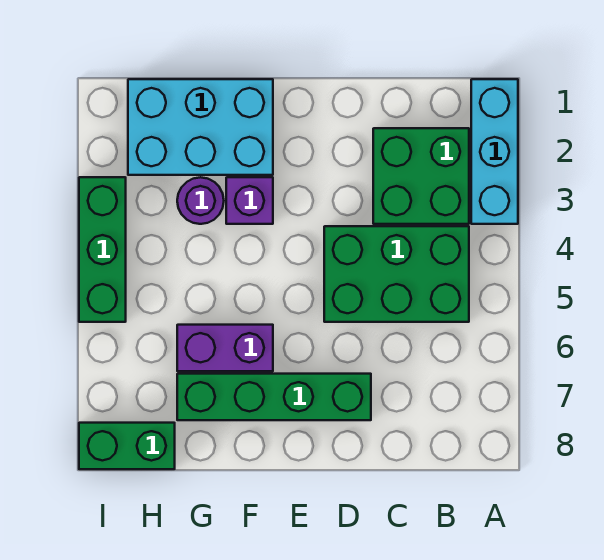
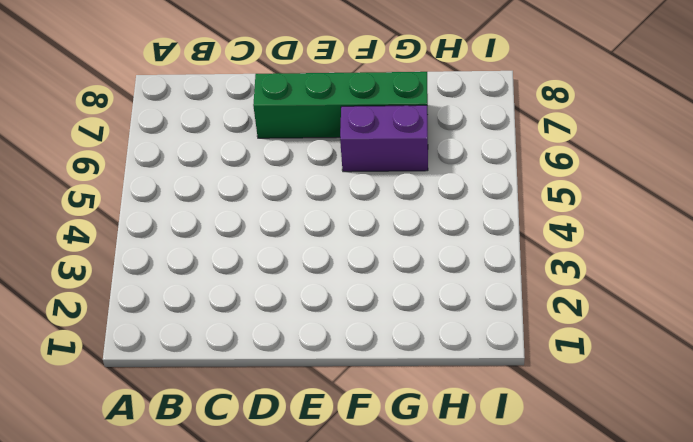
none -> cyan brick A1:A3 level 1
none -> green brick B2:C3 level 1

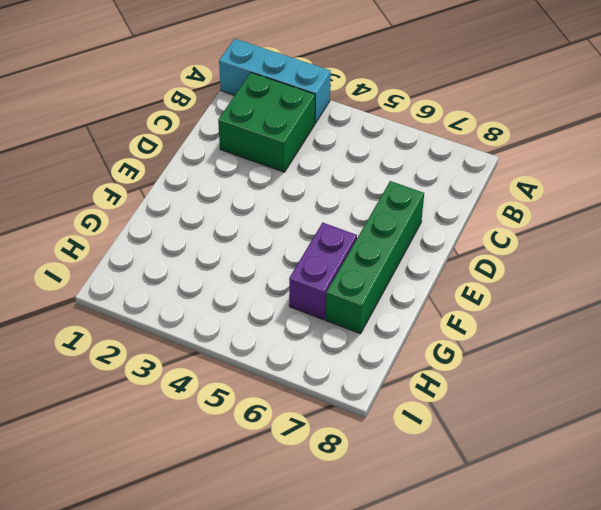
none -> green brick B4:D5 level 1
none -> cyan brick F1:H2 level 1

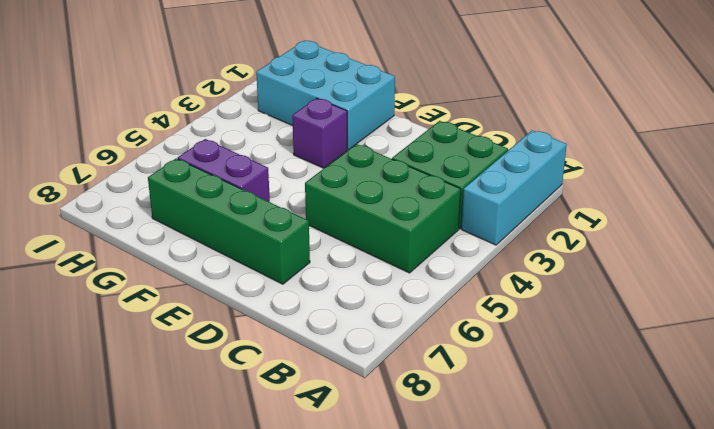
none -> purple round brick G3 level 1
none -> green brick H8:I8 level 1

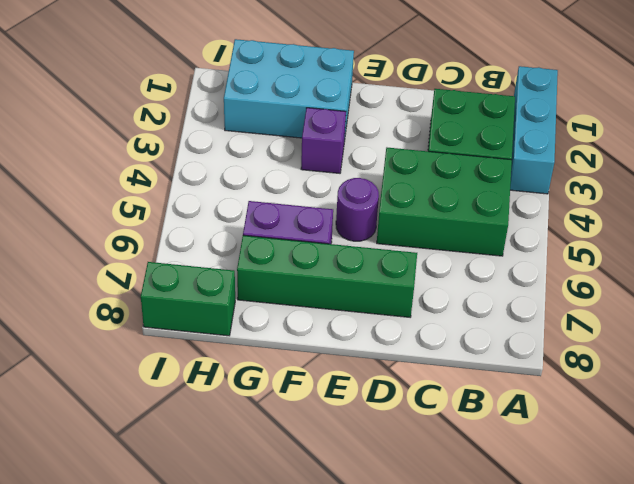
purple round brick E5 level 1 -> purple round brick G3 level 1
none -> green brick I3:I5 level 1

